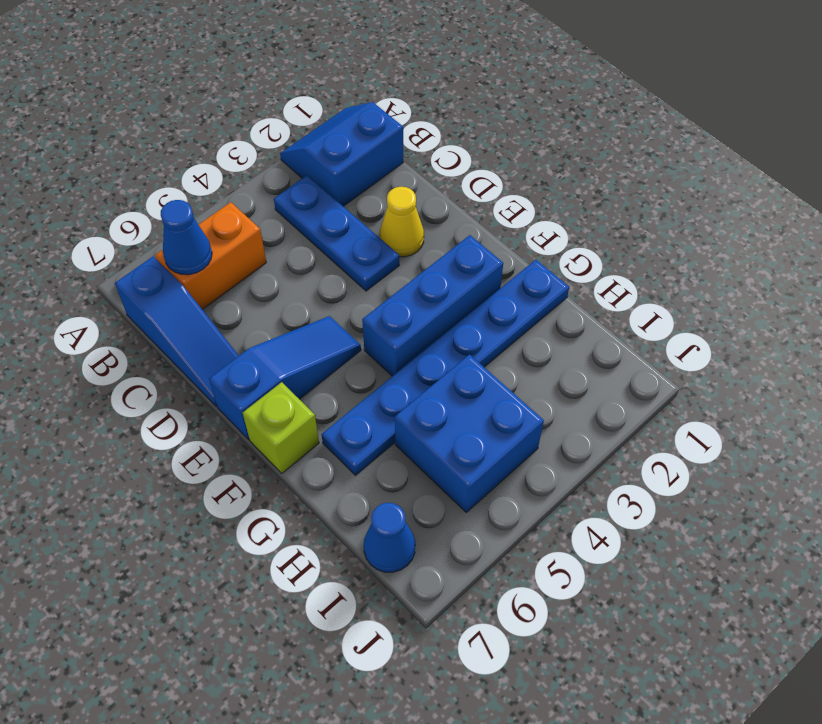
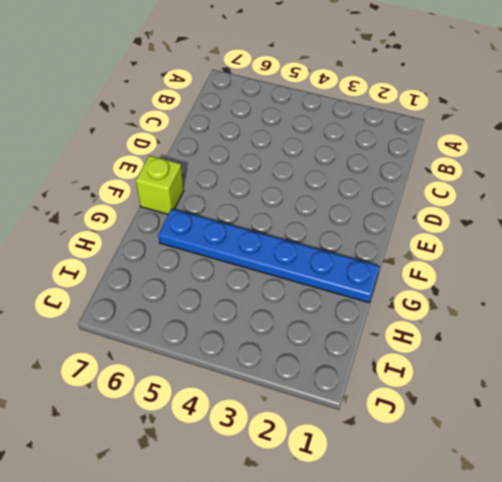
none -> blue slope A1:B2 level 1 top B
none -> blue plate B3:D3 level 1
none -> orange brick B5:B6 level 1

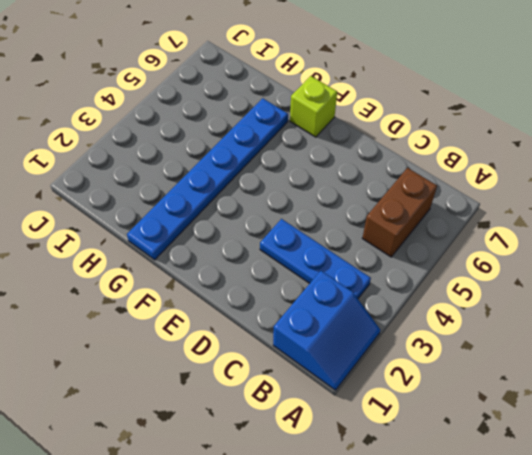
brown brick B5:B6 level 1 -> orange brick B5:B6 level 1
none -> blue slope B7:D7 level 1 top B
none -> yellow cone D2 level 1
none -> blue slope E5:E7 level 1 top 7

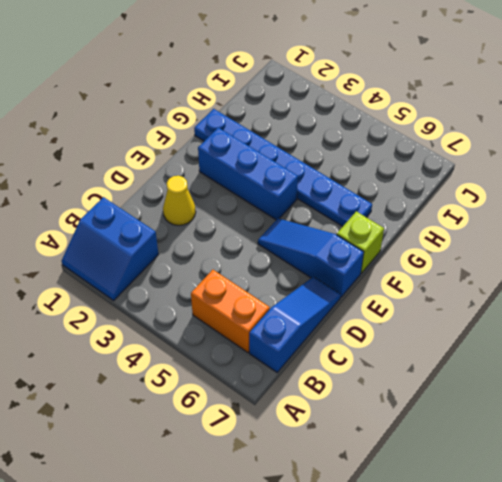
none -> blue plate B3:D3 level 1
none -> blue brick H4:I5 level 1
none -> blue cone I7 level 1

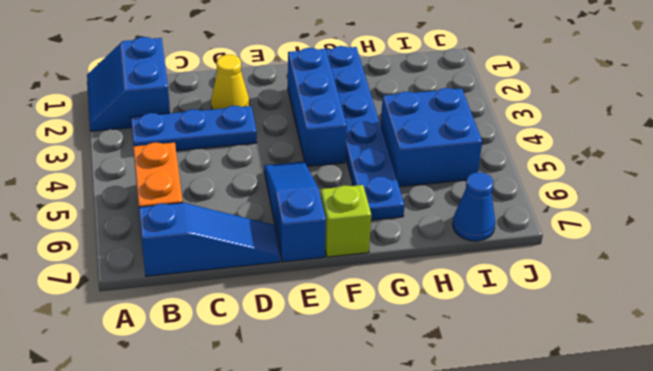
none -> blue cone B6 level 2

